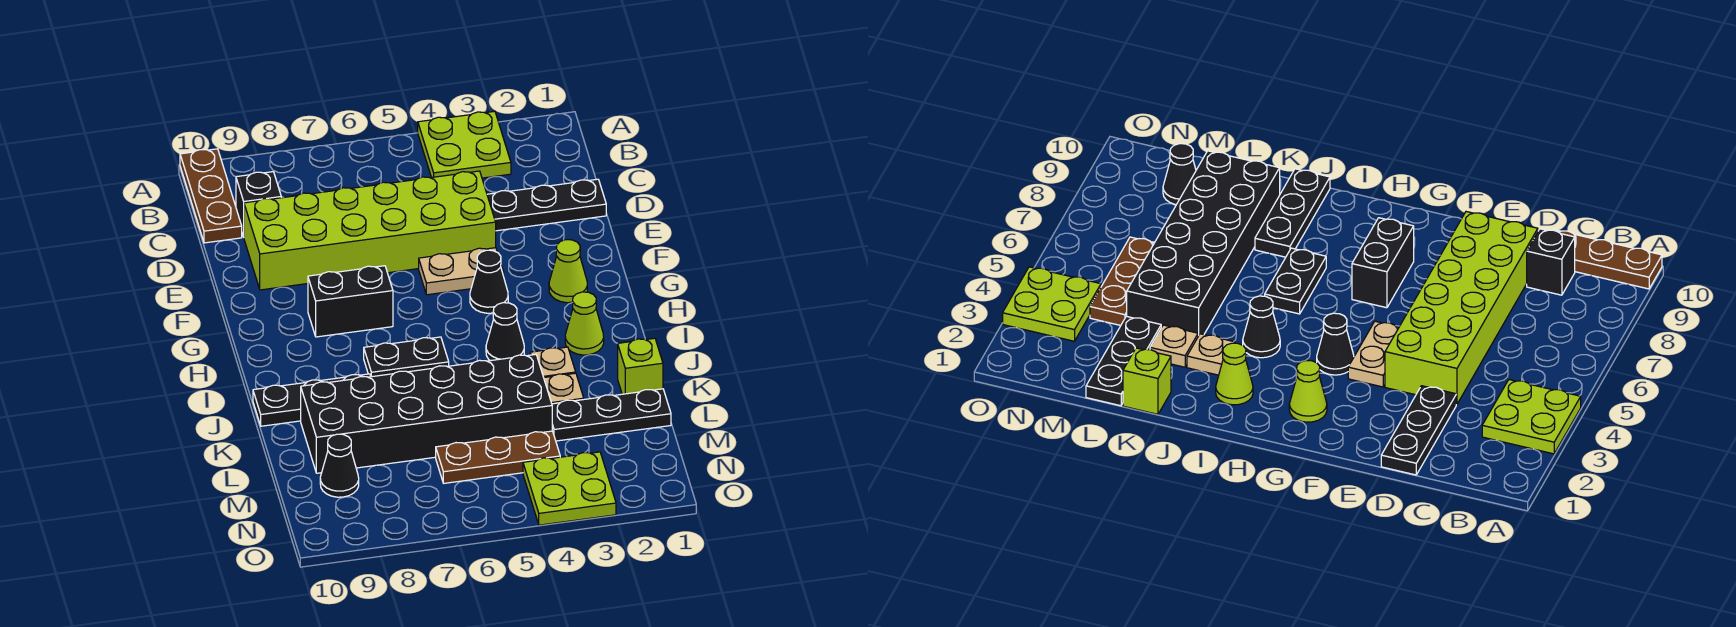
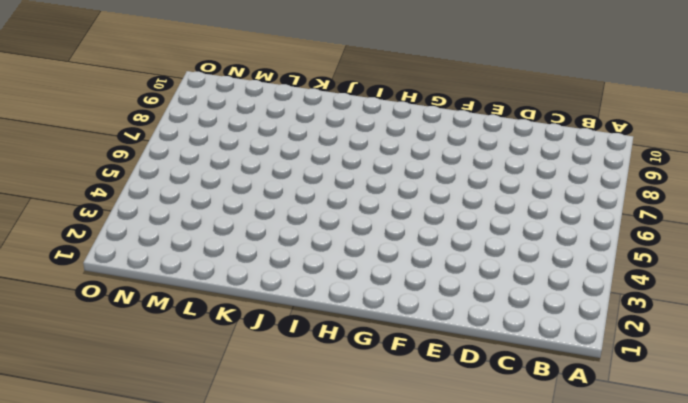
none -> lime plate A3:B4 level 1
none -> brown plate A10:C10 level 1
none -> black brick C9 level 1

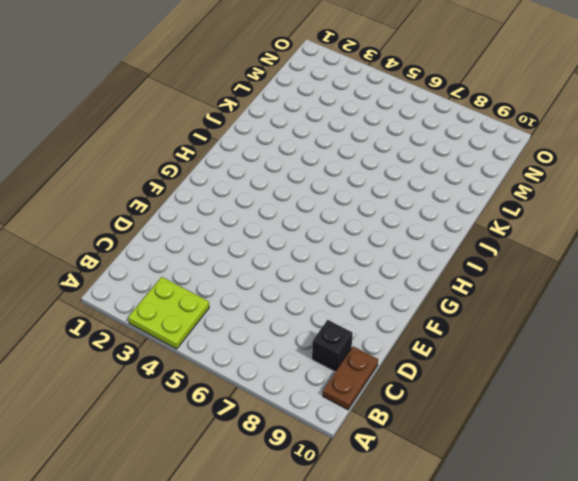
brown plate B10:C10 level 1 -> brown plate A10:C10 level 1
none -> black plate D1:D3 level 1
none -> lime brick D4:E9 level 1
none -> tan plate F4:F5 level 1

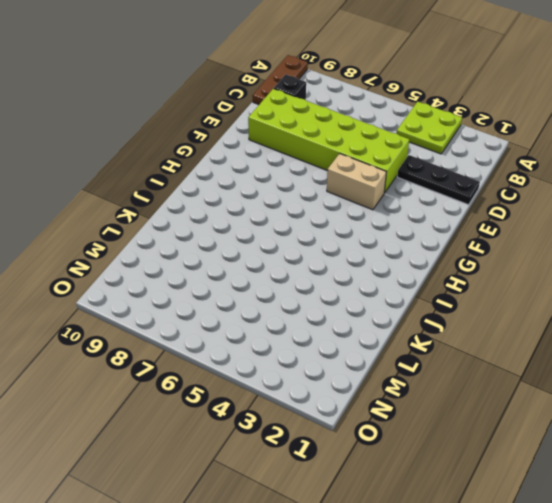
tan brick F4:F5 level 1 -> tan plate F4:F5 level 1
none -> lime cone G2 level 1
none -> black cone G4 level 1
none -> black brick G7:G8 level 1

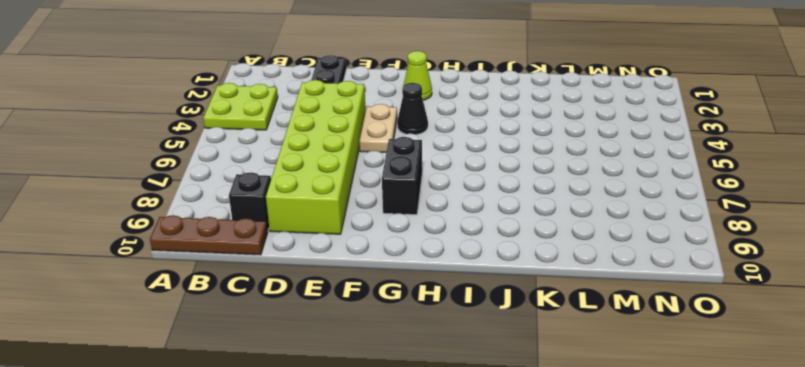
none -> lime cone I2 level 1
none -> black cone I4 level 1
none -> black plate I6:I7 level 1

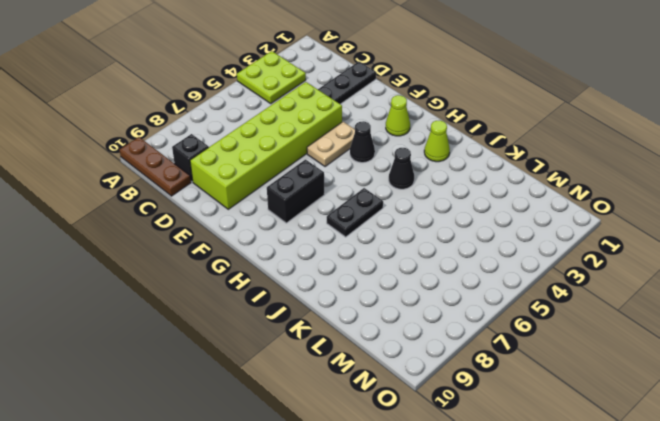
none -> tan plate J3 level 1
none -> black plate J8:J10 level 1
none -> lime brick K1 level 1

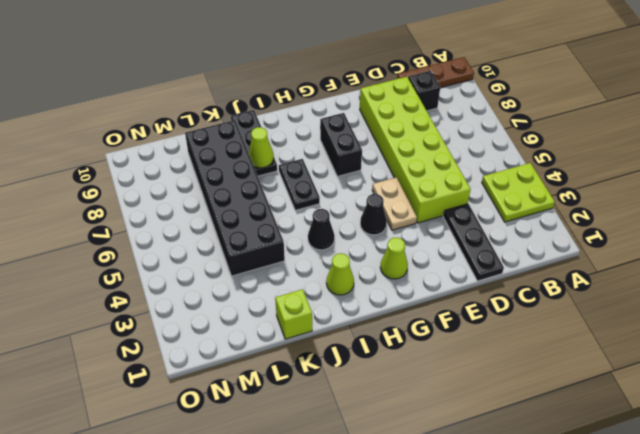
lime cone J8 level 2 -> none
none -> tan plate J3 level 1
none -> tan plate K3 level 1
none -> black plate L1:L3 level 1

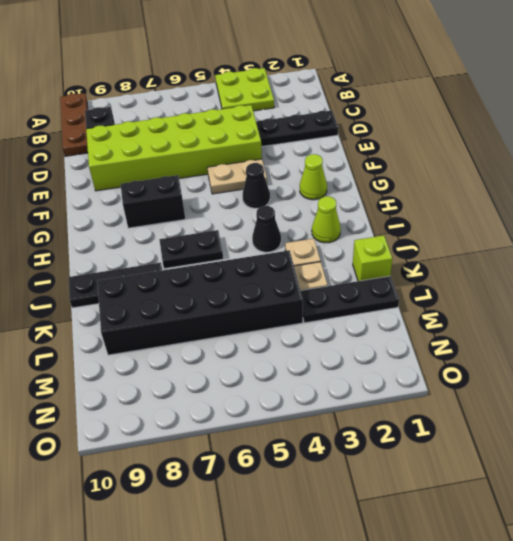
none -> brown plate M4:M6 level 1
none -> black cone M9 level 1
none -> lime plate N3:O4 level 1

